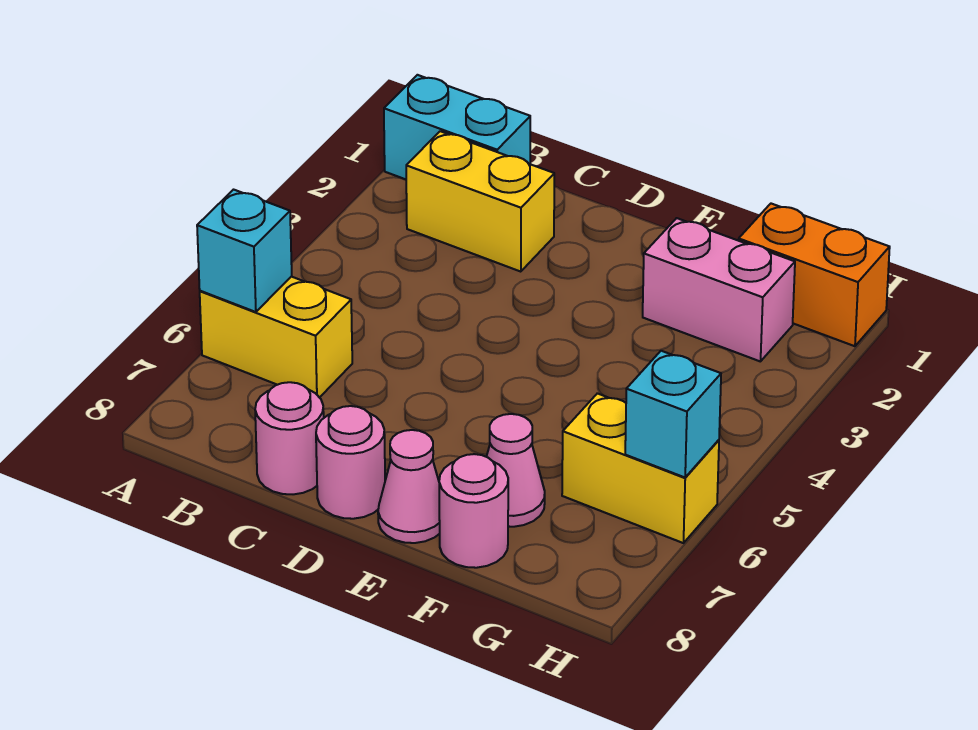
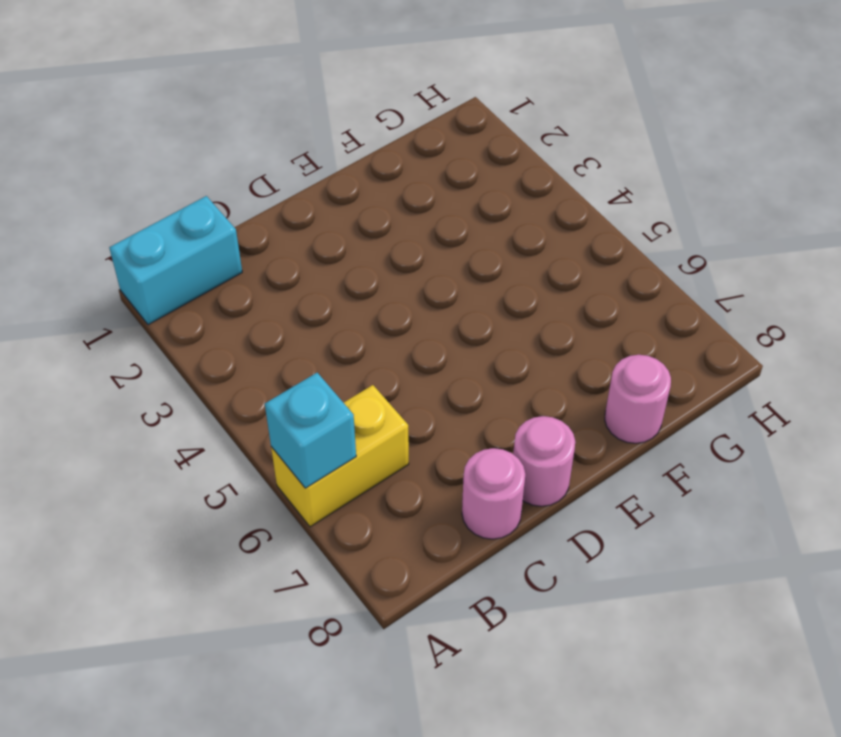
none -> yellow brick B2:C2 level 1
none -> pink cone E8 level 1
none -> pink brick F2:G2 level 1

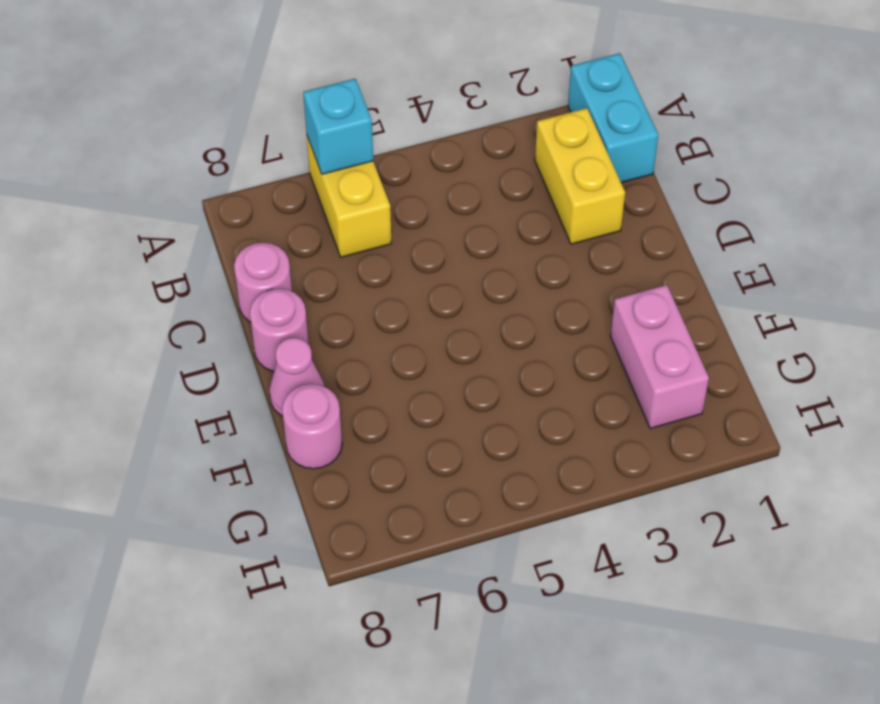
none -> pink cone F7 level 1
none -> orange brick G1:H1 level 1
none -> yellow brick G6:H6 level 1

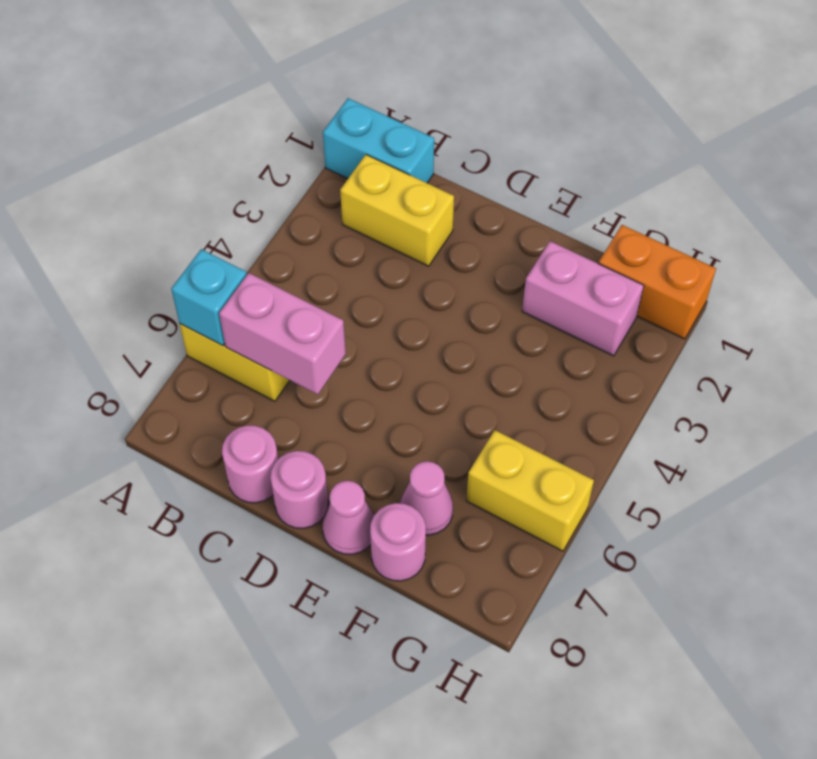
pink brick B6:C6 level 2 -> none
none -> cyan brick H6 level 2

